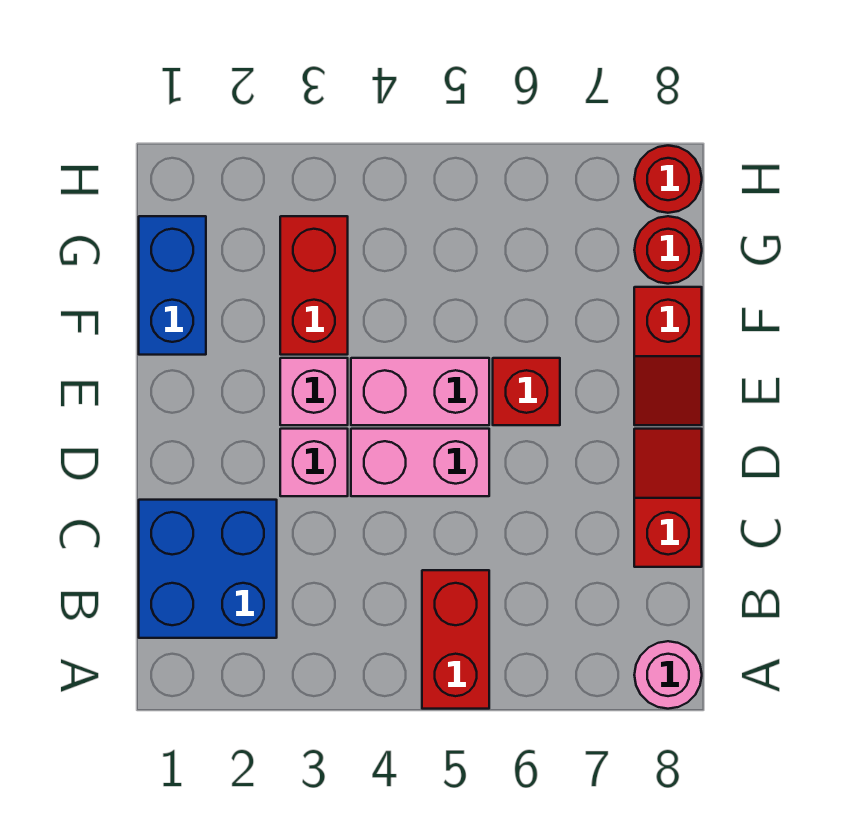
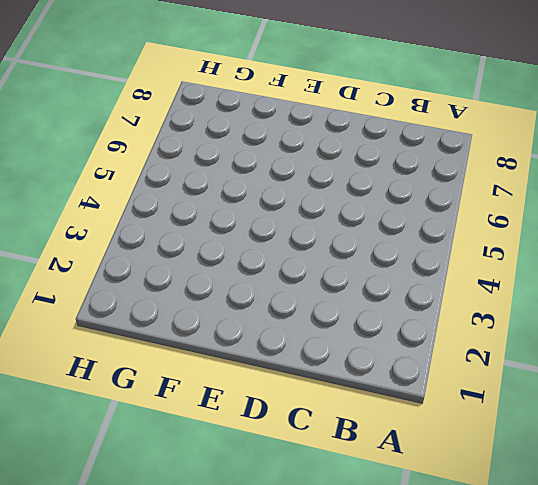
none -> red brick A5:B5 level 1
none -> pink round brick A8 level 1
none -> blue brick B1:C2 level 1

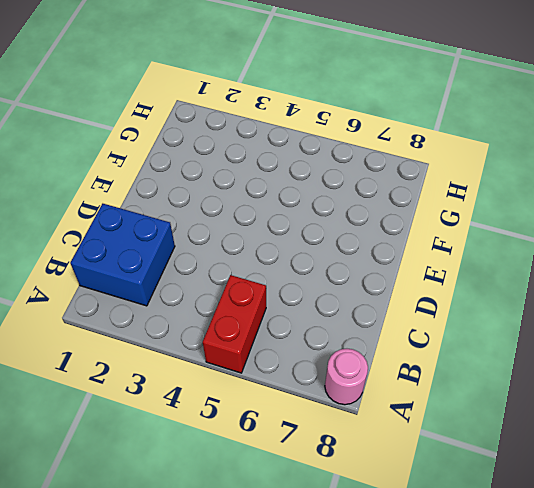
none -> red slope C8:D8 level 1 top C
none -> pink brick D3 level 1
none -> pink brick D4:D5 level 1

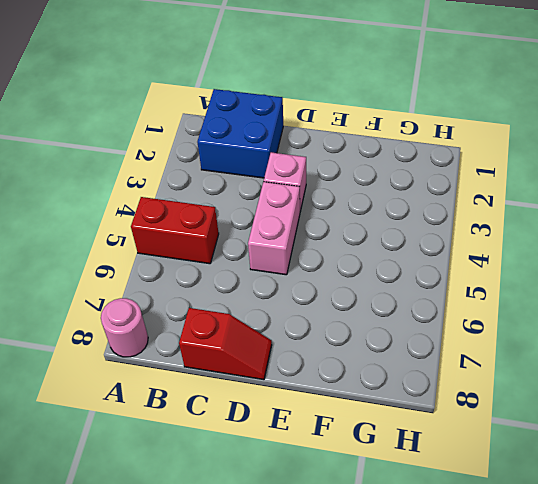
none -> pink brick E3 level 1
none -> pink brick E4:E5 level 1
none -> red brick E6 level 1

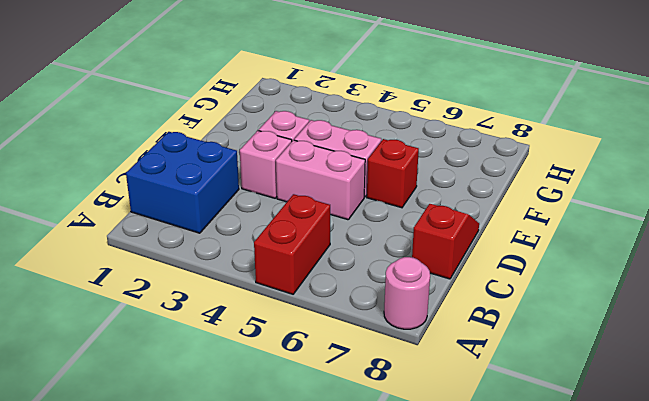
none -> red slope E8:F8 level 1 top F
none -> blue brick F1:G1 level 1
none -> red brick F3:G3 level 1

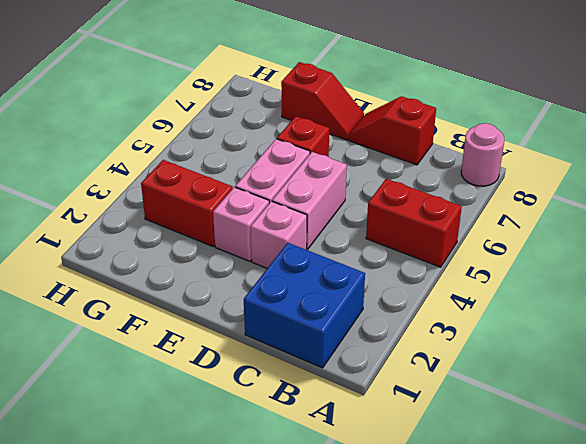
none -> blue brick F1:G1 level 1
none -> red round brick G8 level 1
none -> red round brick H8 level 1

